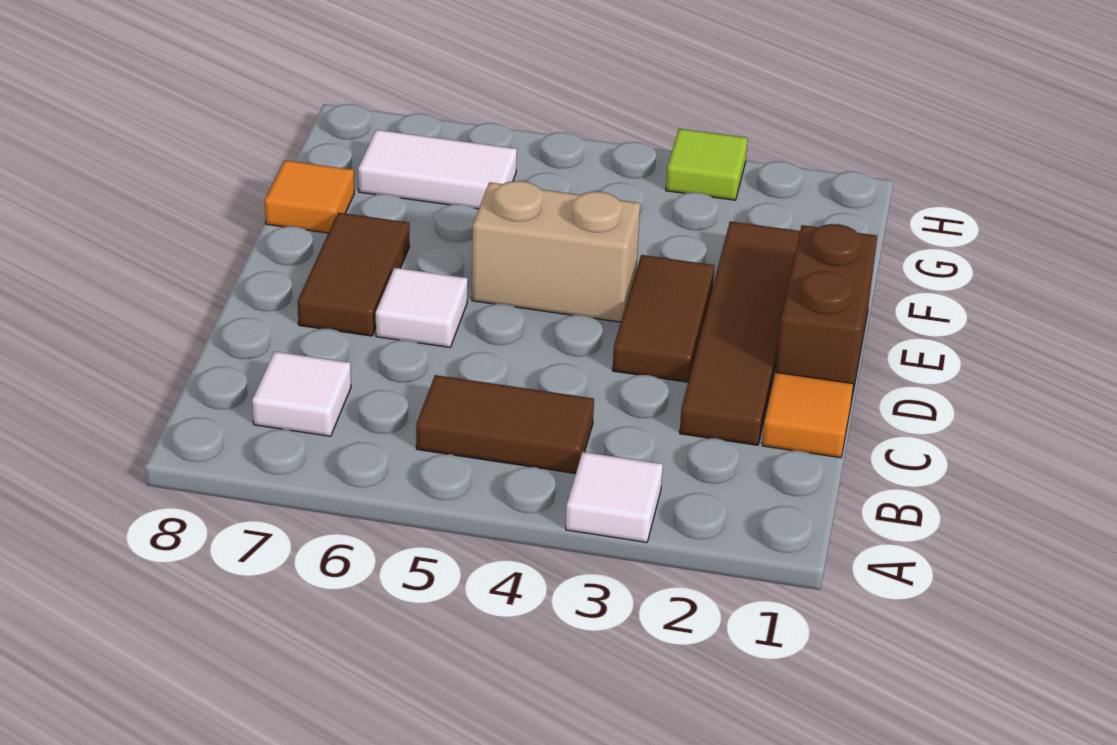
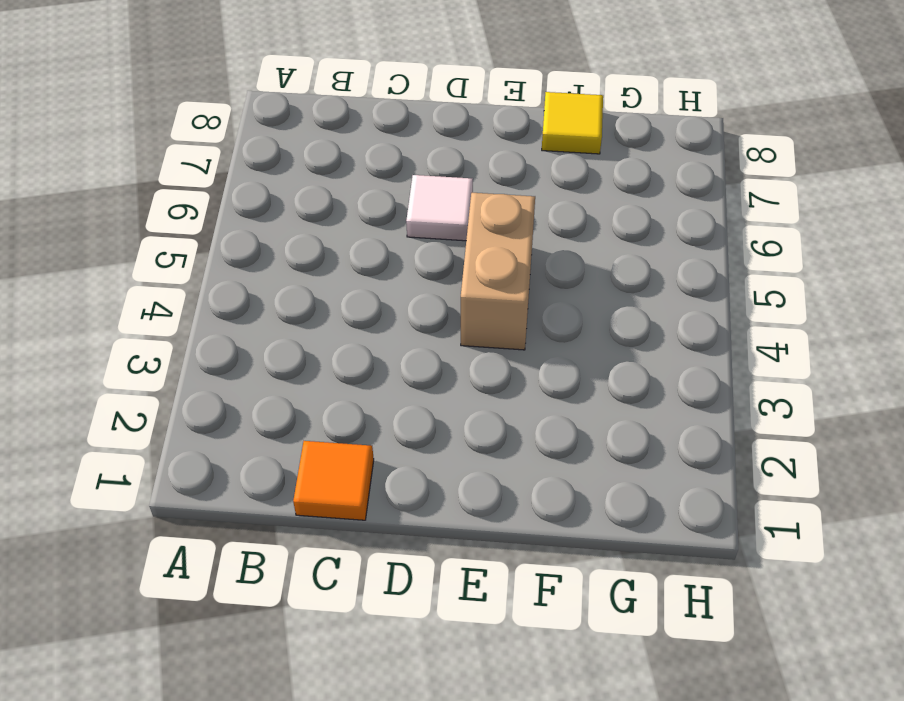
yellow tile F8 level 1 -> orange tile F8 level 1
none -> white tile A3 level 1
none -> brown tile B4:B5 level 1
none -> white tile B7 level 1

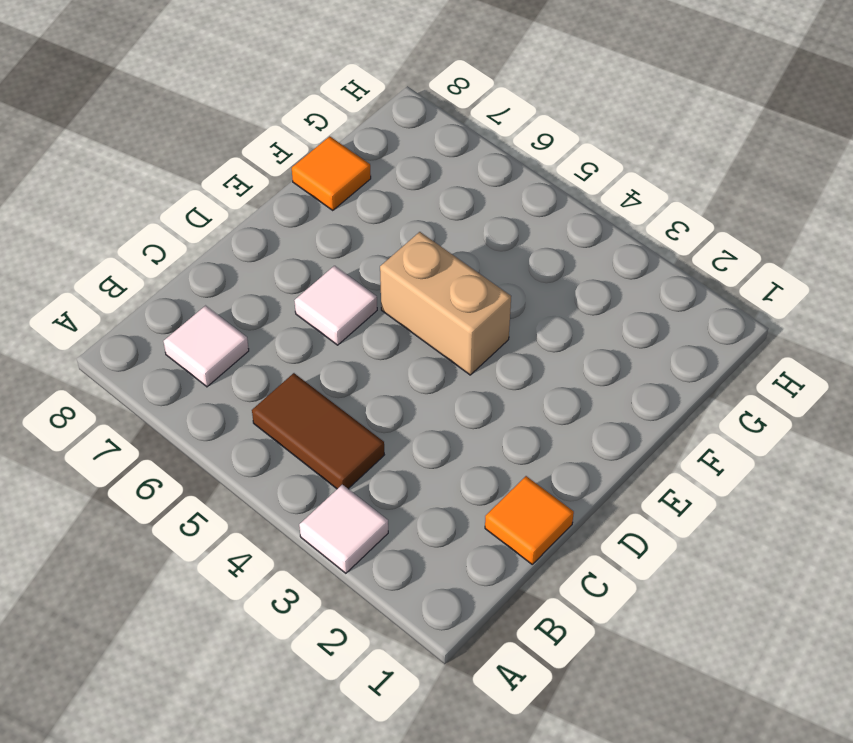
none -> brown tile C2:F2 level 1
none -> brown brick D1:E1 level 1
none -> brown tile D3:E3 level 1

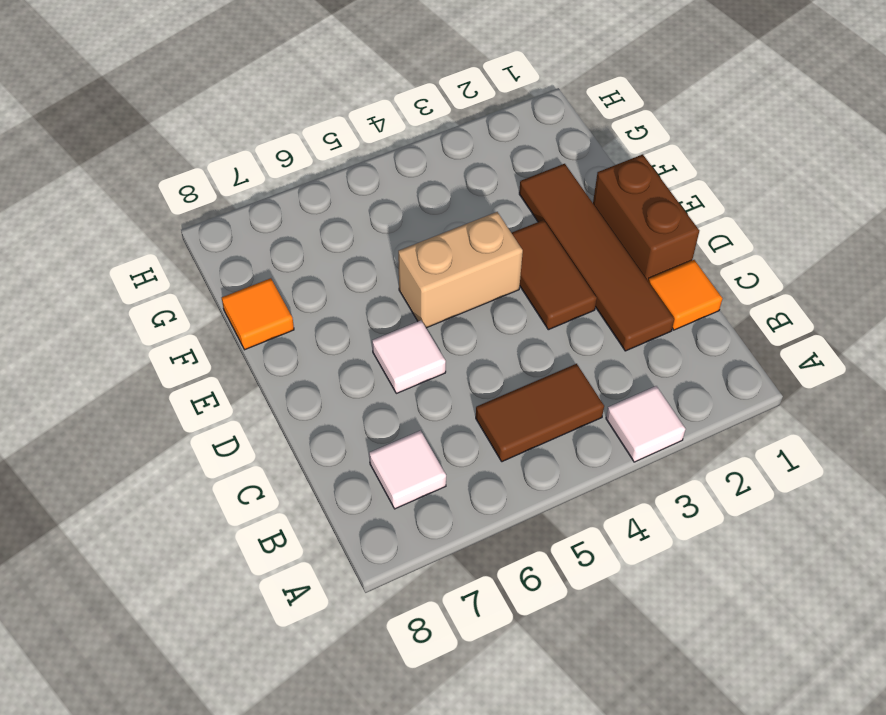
none -> brown tile D7:E7 level 1
none -> white tile G6:G7 level 1
none -> lime tile H3 level 1

